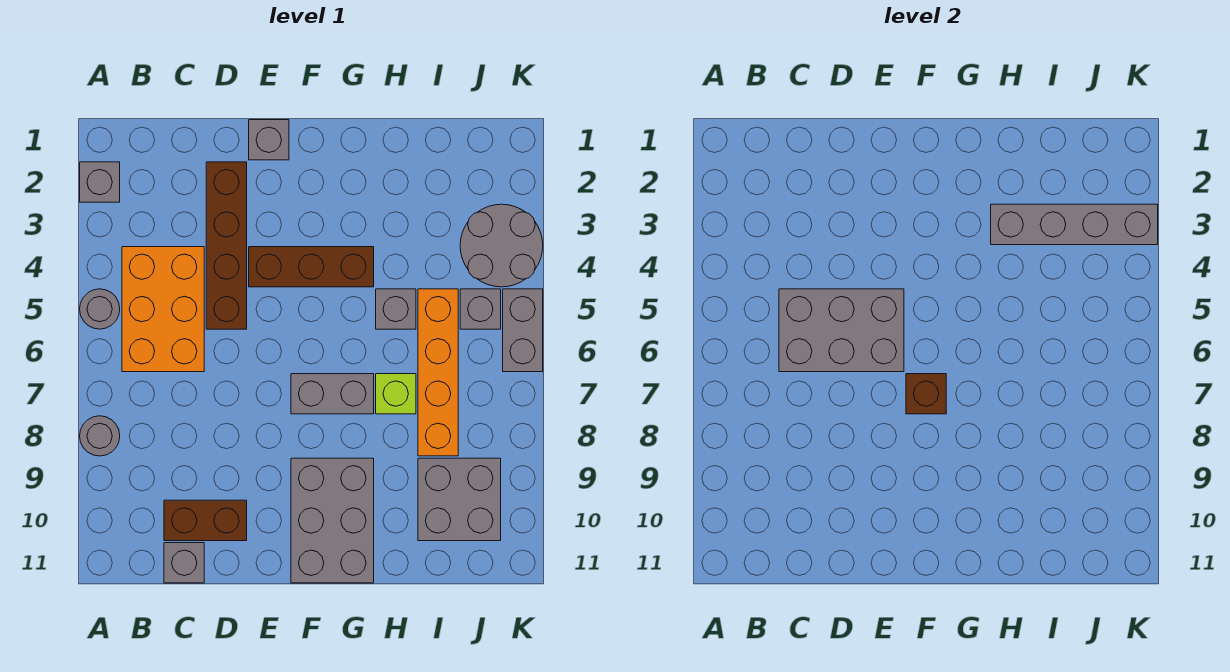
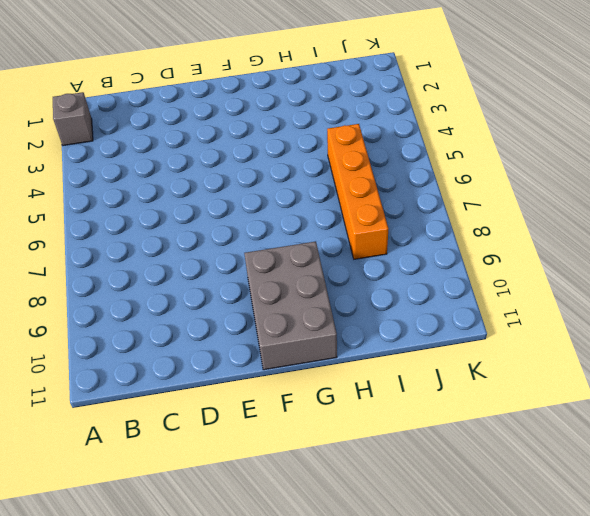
none -> grey round brick A5 level 1
none -> grey round brick A8 level 1
none -> orange brick B4:C6 level 1

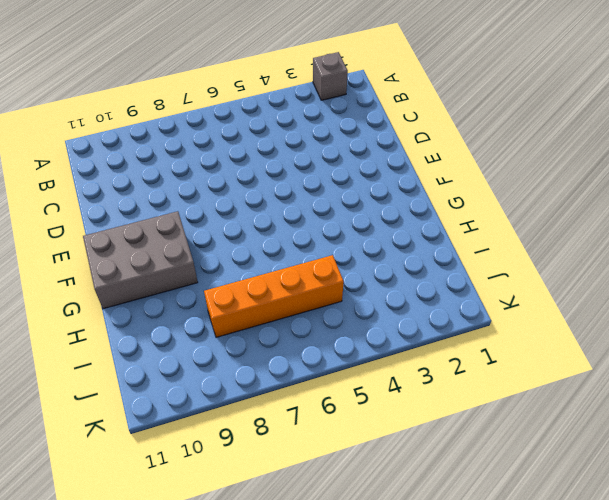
none -> grey round brick A5 level 1
none -> grey round brick A8 level 1
none -> orange brick B4:C6 level 1

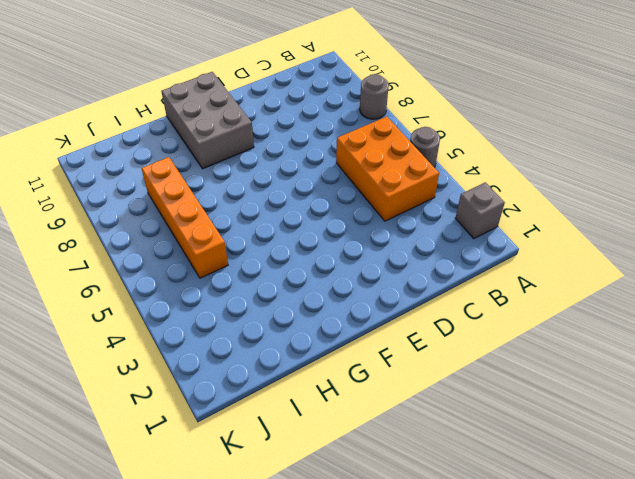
none -> brown brick C10:D10 level 1
none -> grey brick C11 level 1
none -> brown brick D2:D5 level 1

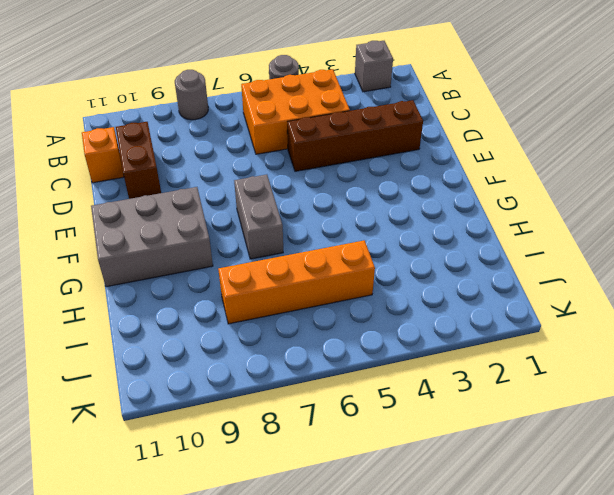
orange brick C11 level 1 -> grey brick C11 level 1
none -> grey brick E1 level 1
none -> brown brick E4:G4 level 1
none -> grey brick H5 level 1

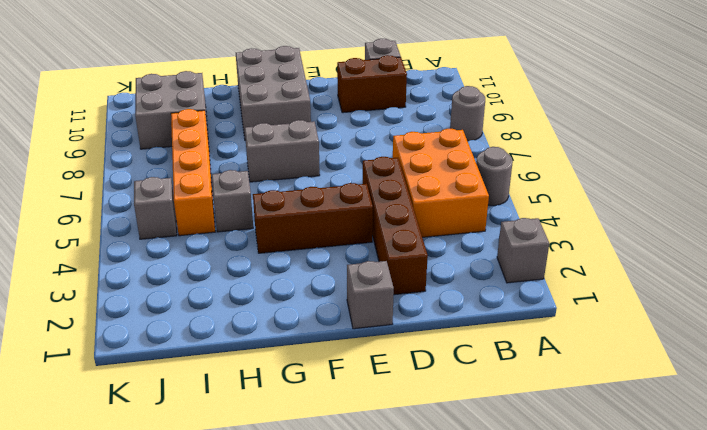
none -> lime brick H7 level 1
none -> grey round brick J3:K4 level 1
none -> grey brick K5:K6 level 1

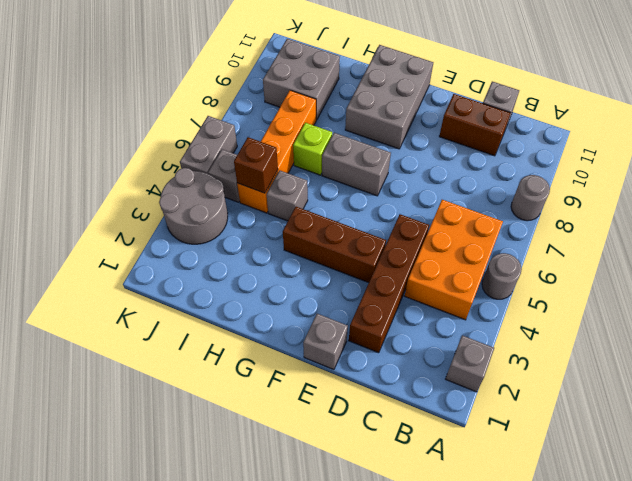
brown brick I5 level 2 -> brown brick F7 level 2
none -> grey brick C5:E6 level 2
none -> grey brick H3:K3 level 2

